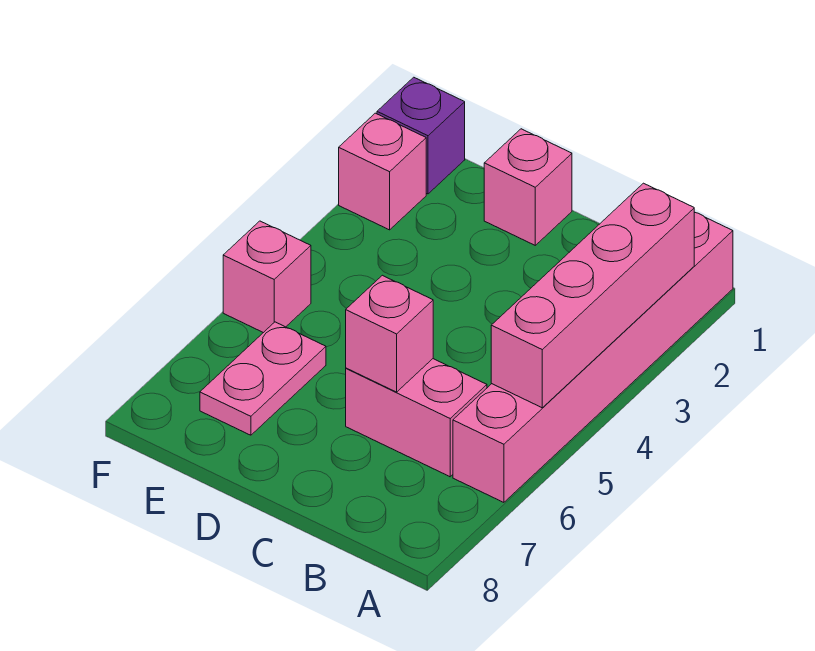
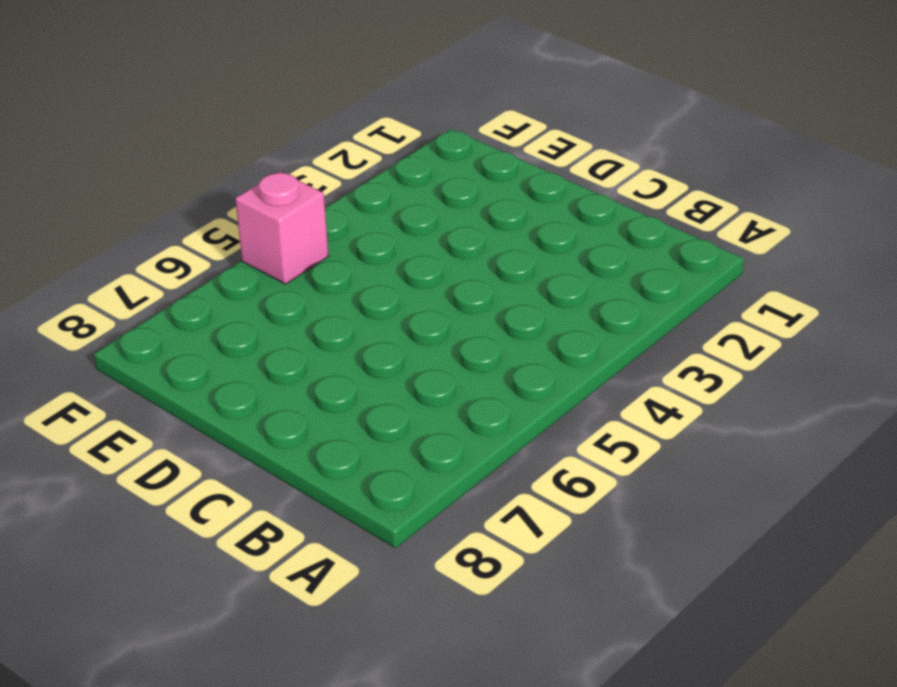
none -> pink brick A1:A6 level 1
none -> pink brick B6:C6 level 1

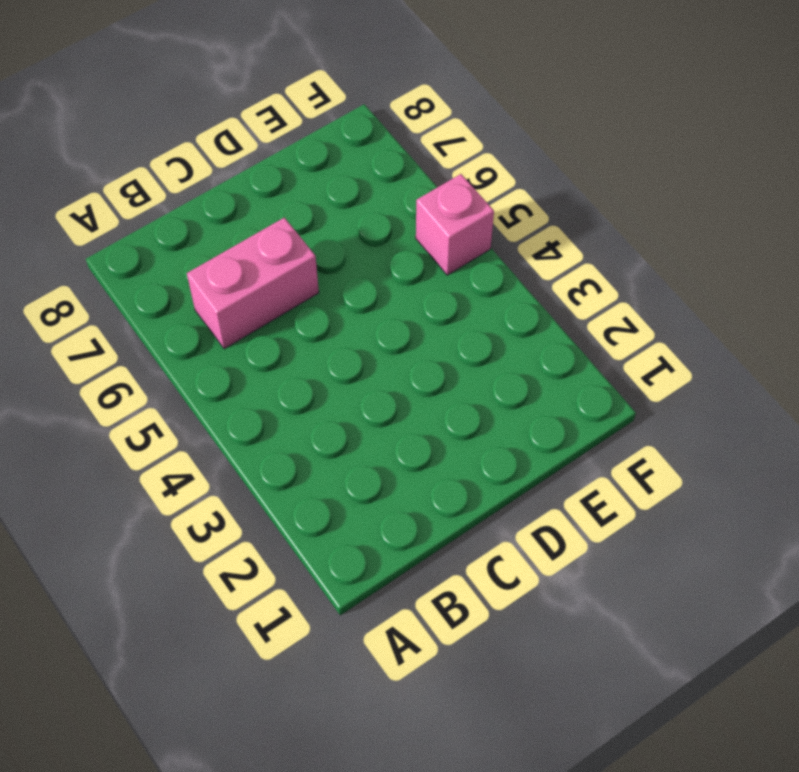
none -> pink brick A1:A6 level 1
none -> pink brick D1 level 1

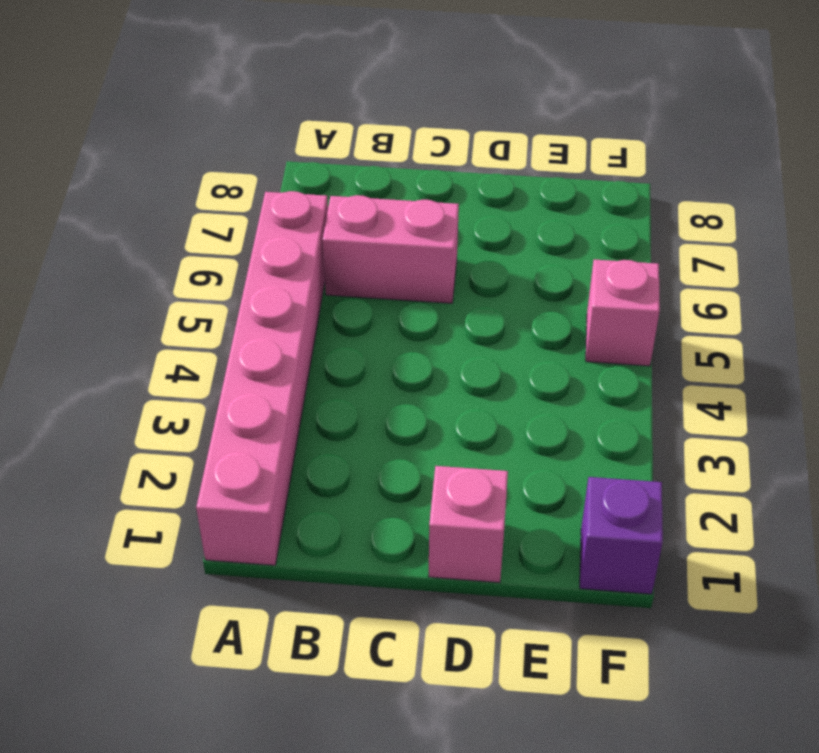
none -> pink plate E6:E7 level 1
none -> pink brick F2 level 1

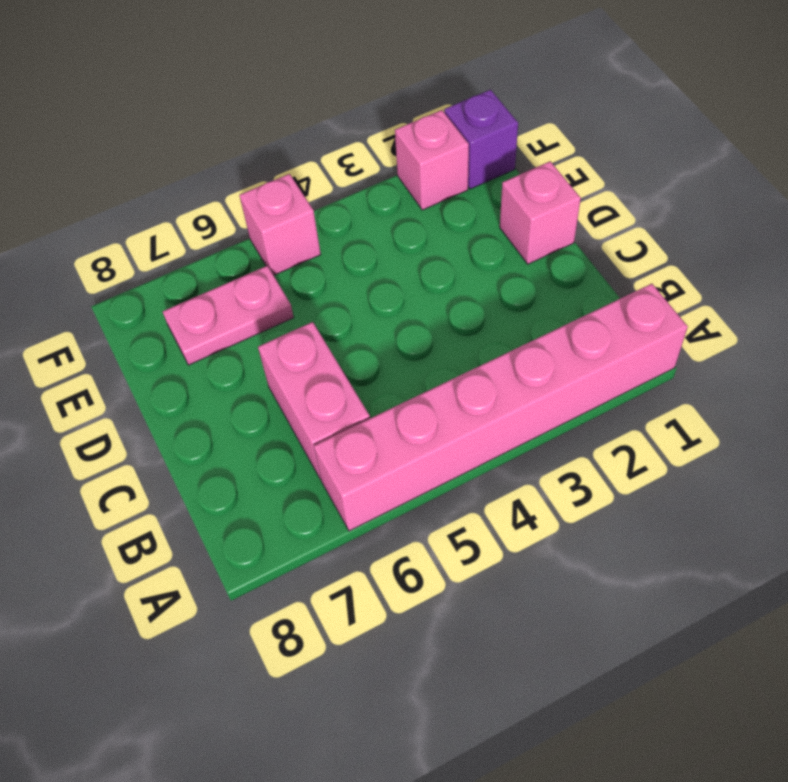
none -> pink brick A2:A5 level 2
none -> pink brick C6 level 2

